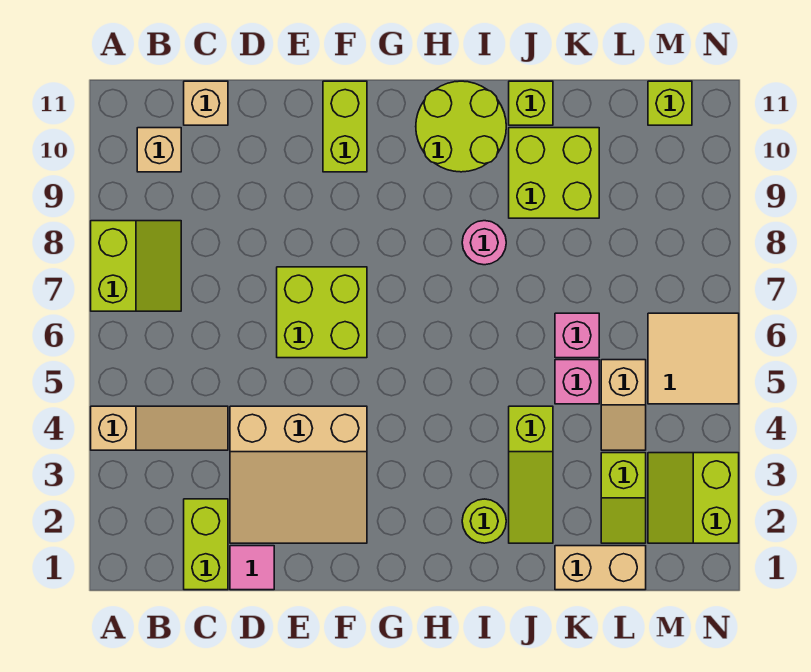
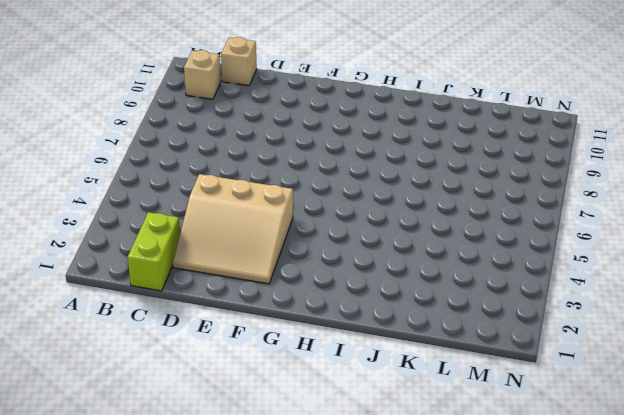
none -> tan slope A4:C4 level 1 top A
none -> lime slope A7:B8 level 1 top A
none -> pink tile D1 level 1

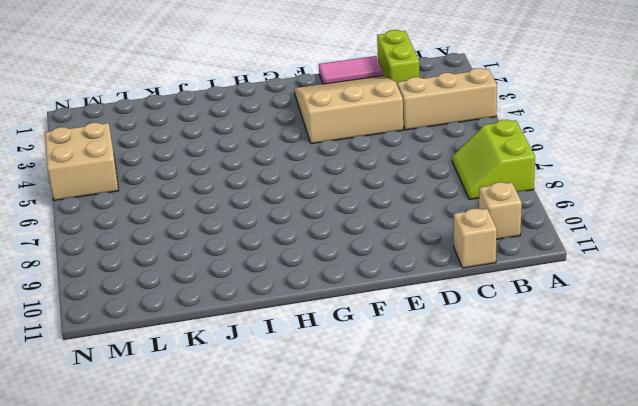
tan brick A4:C4 level 1 -> tan slope A4:C4 level 1 top A
pink tile D1:E1 level 1 -> pink tile D1 level 1
tan brick M4:N5 level 1 -> tan tile M5:N6 level 1
none -> lime brick E6:F7 level 1
none -> lime brick F10:F11 level 1
none -> lime round brick H10:I11 level 1

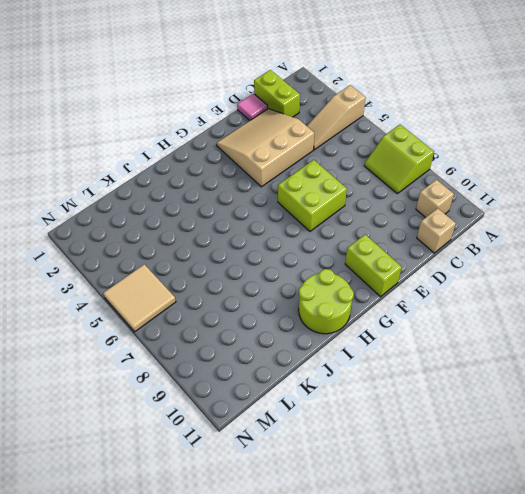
none -> lime round brick I2 level 1
none -> pink round brick I8 level 1
none -> lime slope J2:J4 level 1 top 4

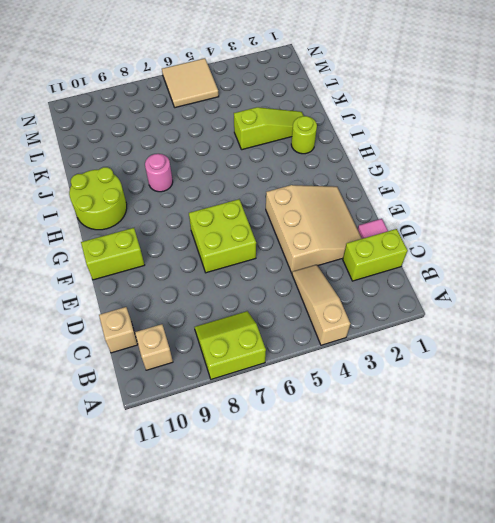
none -> lime brick J9:K10 level 1
none -> lime brick J11 level 1
none -> tan brick K1:L1 level 1

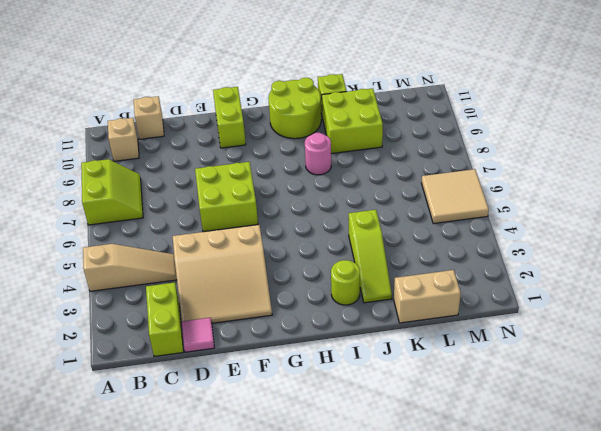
none -> pink brick K5 level 1
none -> pink brick K6 level 1
none -> lime slope L2:L3 level 1 top 3

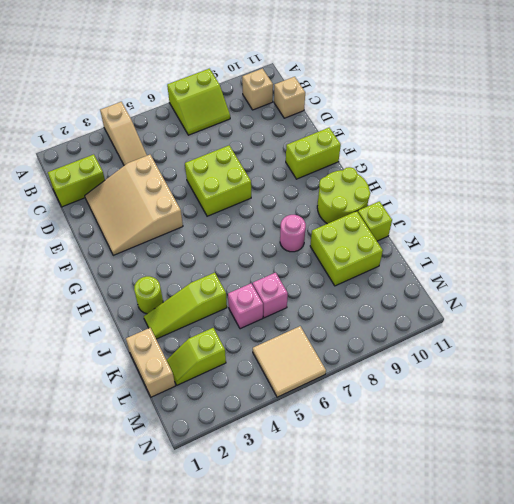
none -> pink tile D1 level 1
none -> tan slope L4:L5 level 1 top 5
none -> lime slope M2:N3 level 1 top N

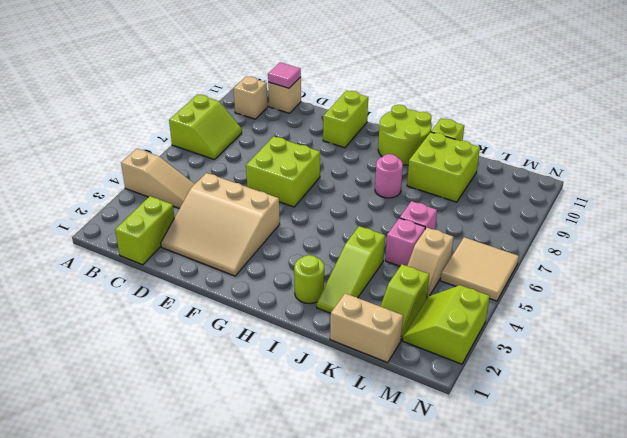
pink tile C11 level 2 -> pink tile D1 level 1
none -> lime brick M11 level 1

